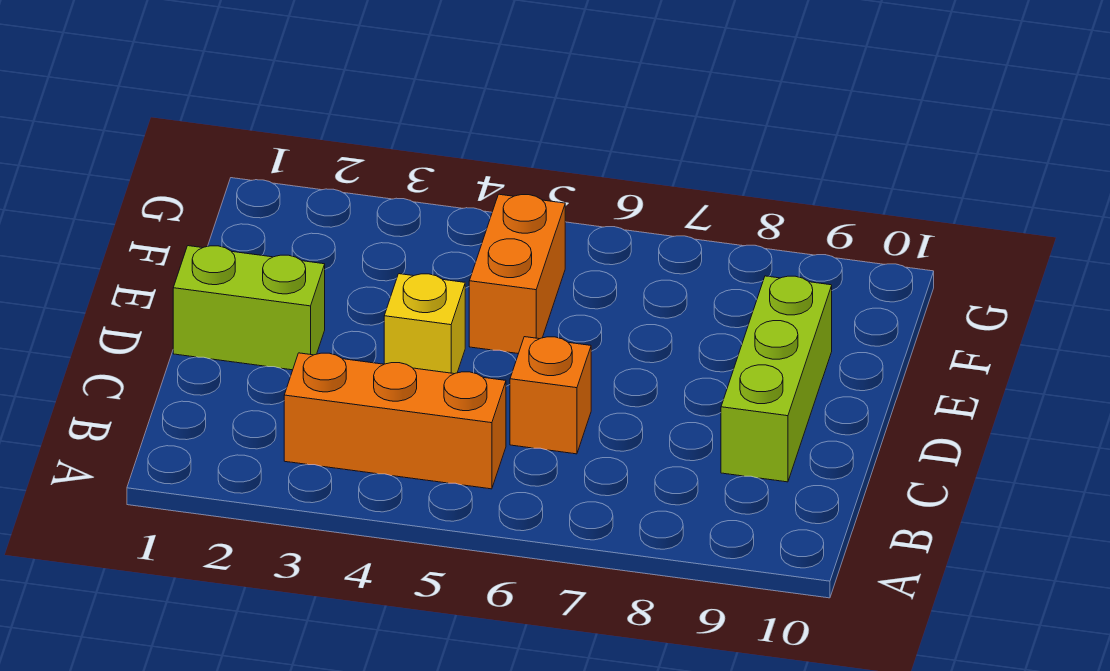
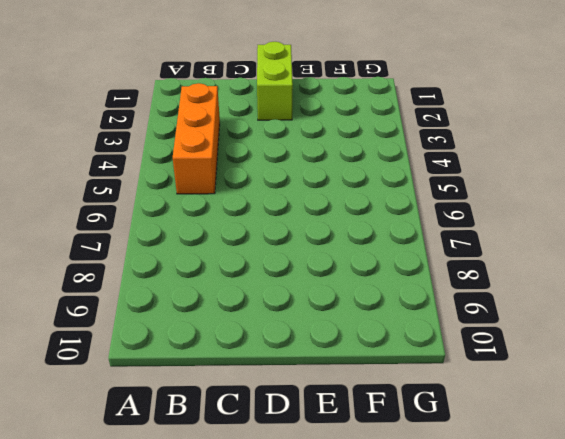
none -> orange brick C6 level 1
none -> lime brick C9:E9 level 1

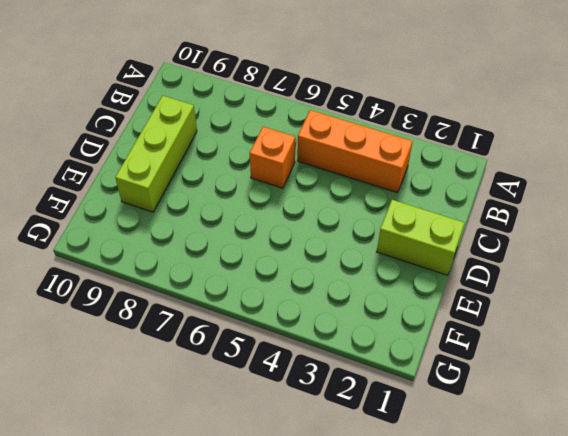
none -> yellow brick D4 level 1
none -> orange brick E5:F5 level 1

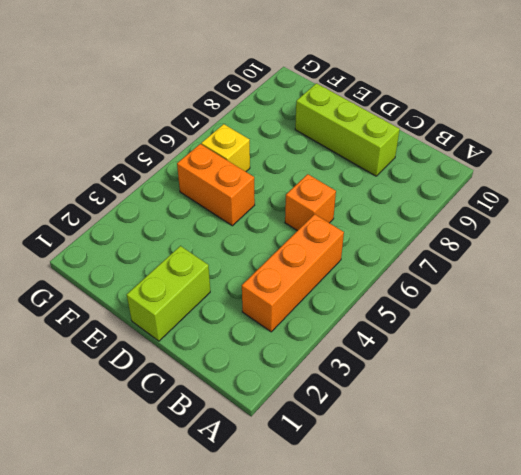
yellow brick F6 level 1 -> yellow brick D4 level 1

